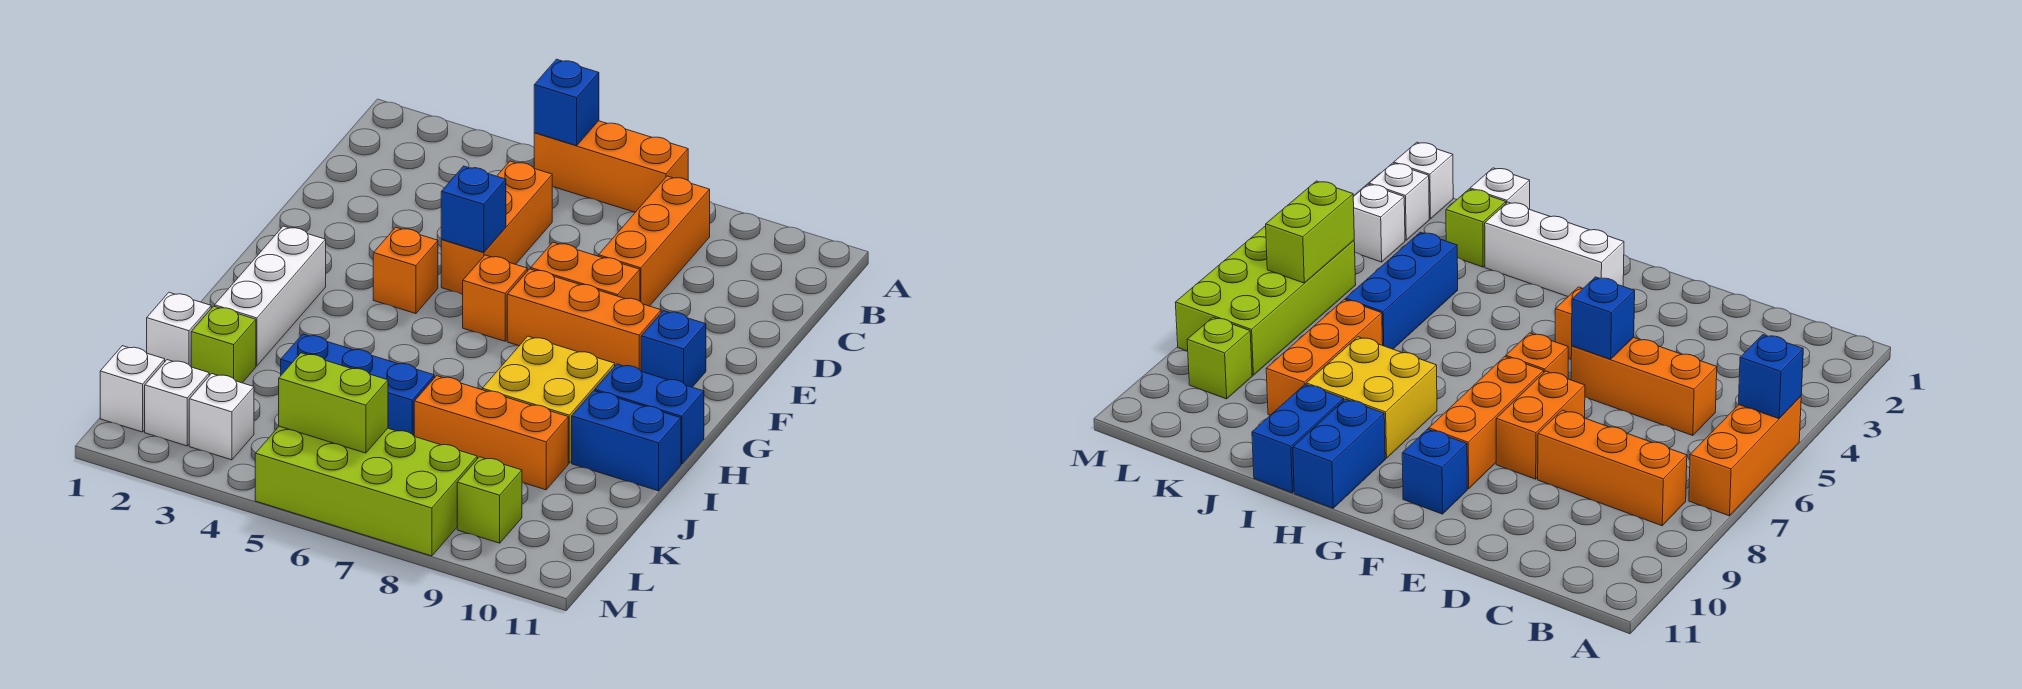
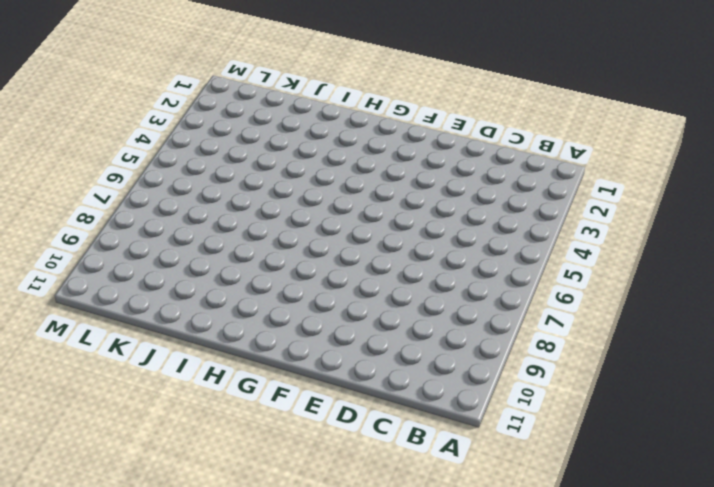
none -> orange brick A5:A7 level 1
none -> orange brick B8:D8 level 1
none -> orange brick C5:E5 level 1

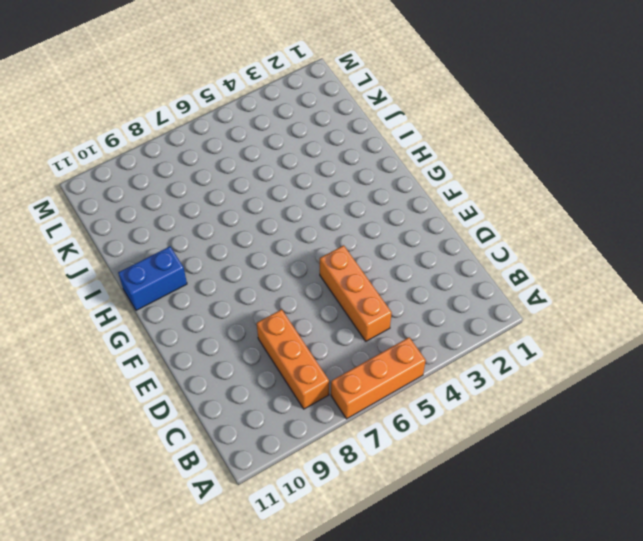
none -> orange brick E7:E8 level 1
none -> orange brick F4 level 1
none -> orange brick F6 level 1

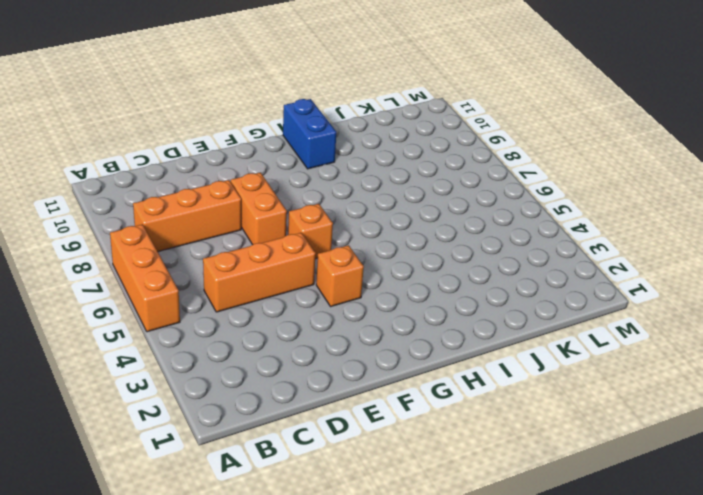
none -> orange brick F7:F9 level 1
none -> blue brick F10 level 1
none -> white brick G2:I2 level 1

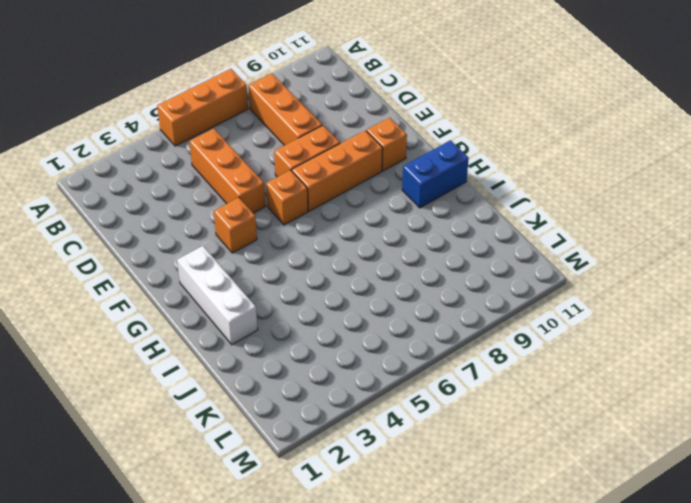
orange brick F10 level 1 -> blue brick F10 level 1
none -> yellow brick H8:I9 level 1
none -> blue brick I10:I11 level 1
none -> white brick J1 level 1

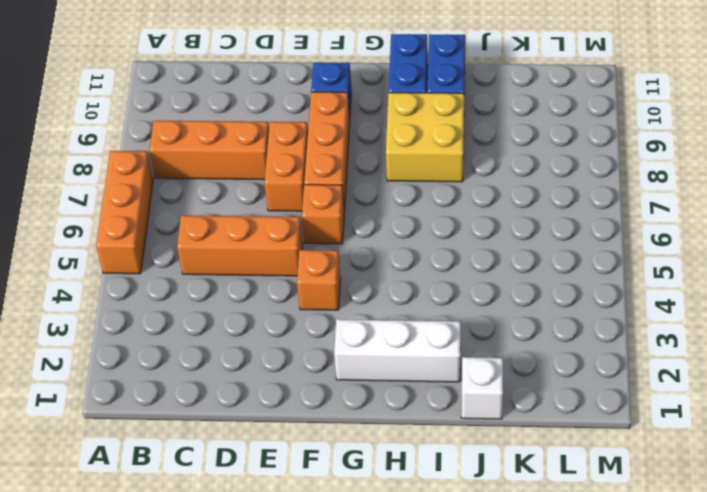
none -> lime brick J2 level 1
none -> blue brick J4:J6 level 1
none -> orange brick J7:J9 level 1

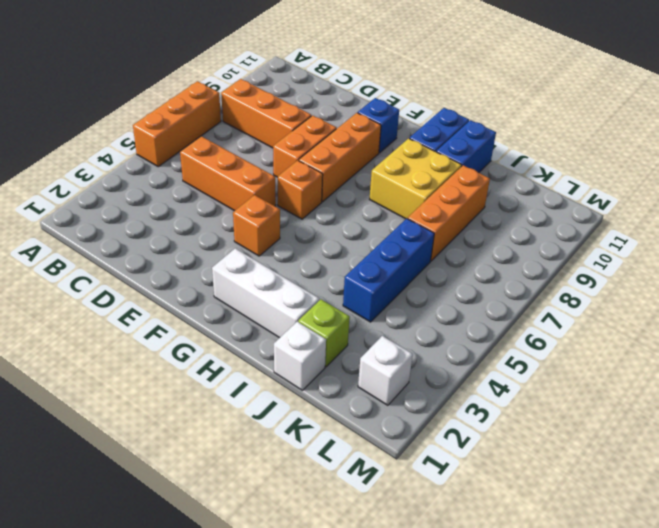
none -> white brick L1 level 1
none -> white brick L3 level 1
none -> lime brick L5:M8 level 1

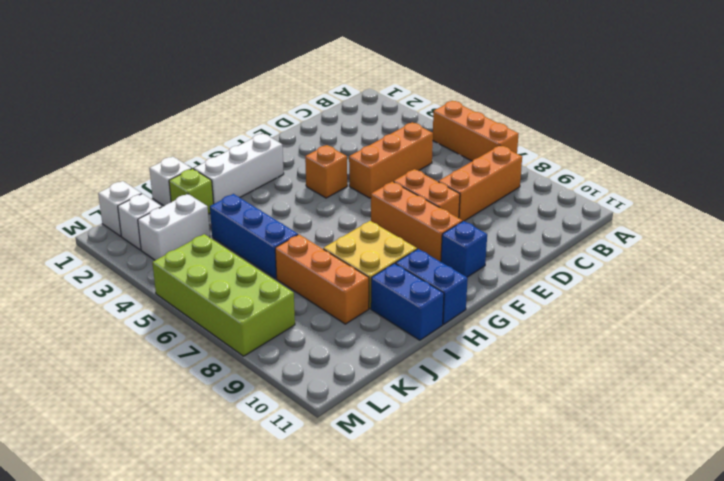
white brick K3:L3 level 1 -> white brick L3 level 1
none -> orange brick F6 level 1
none -> lime brick L9 level 1
none -> blue brick A5 level 2

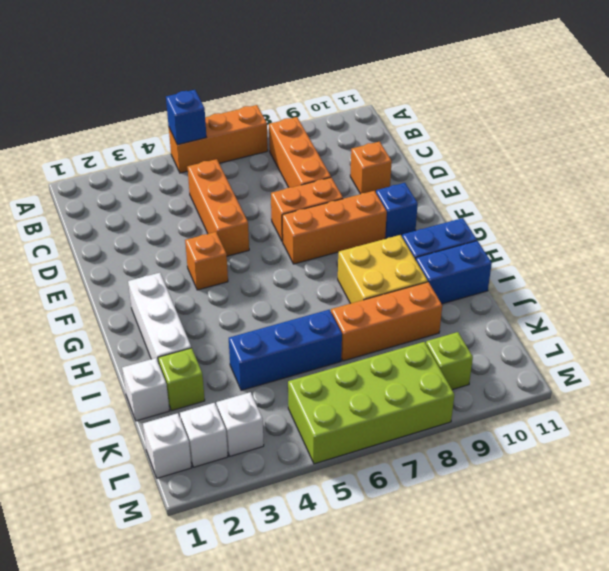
orange brick D10 level 1 -> orange brick F6 level 1
none -> blue brick E5 level 2
none -> lime brick L5:L6 level 2

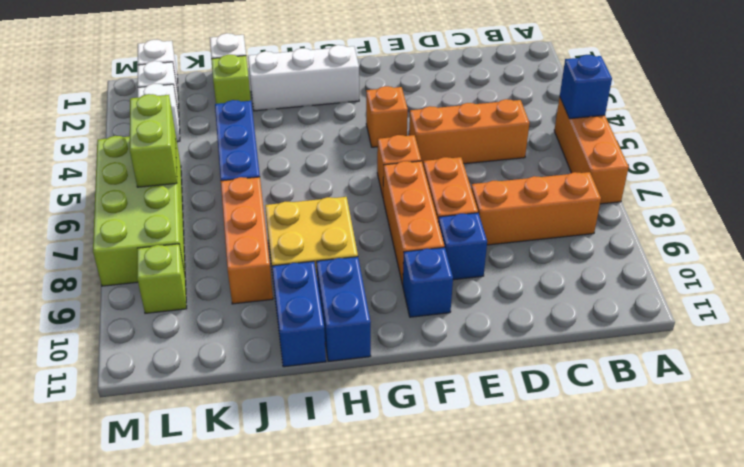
blue brick E9 level 1 -> blue brick E5 level 2

